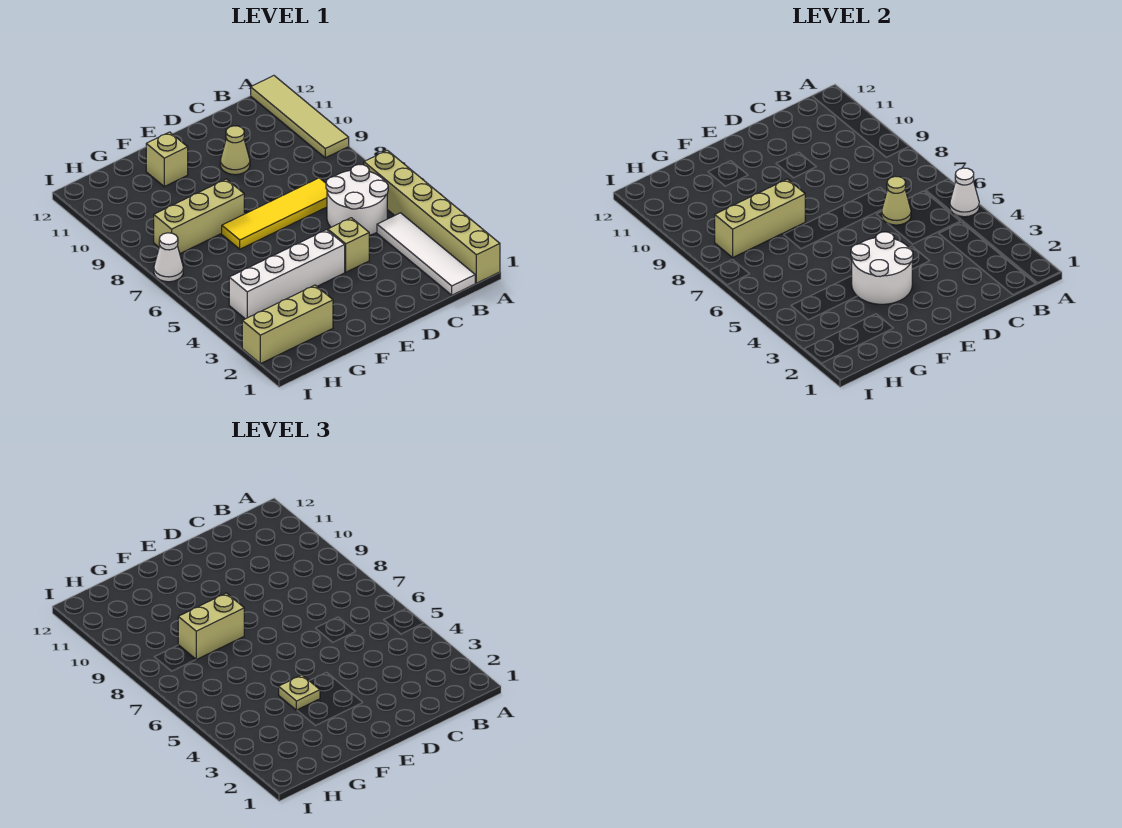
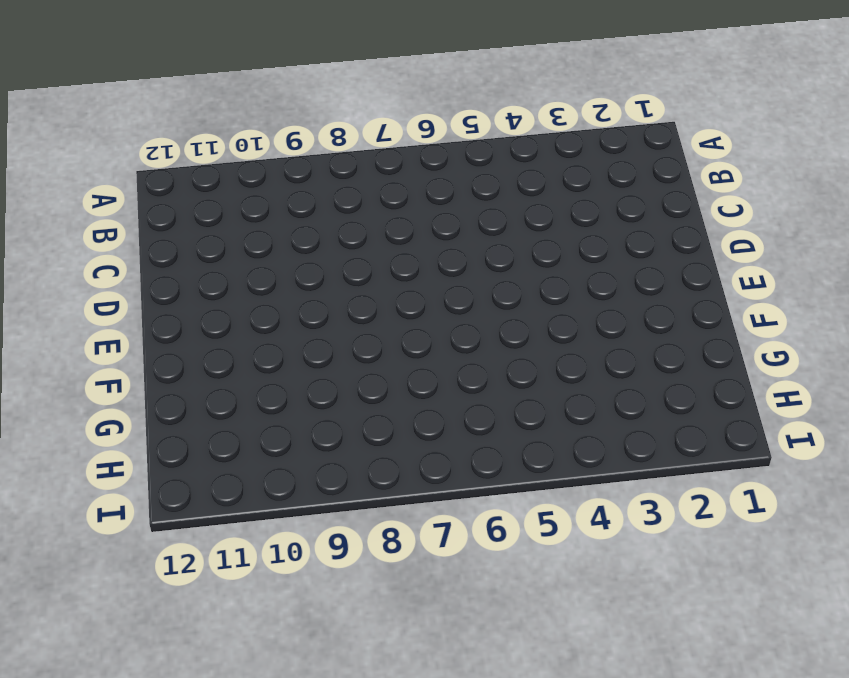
none -> tan brick A1:A6 level 1
none -> tan tile A9:A12 level 1
none -> white tile B1:B4 level 1

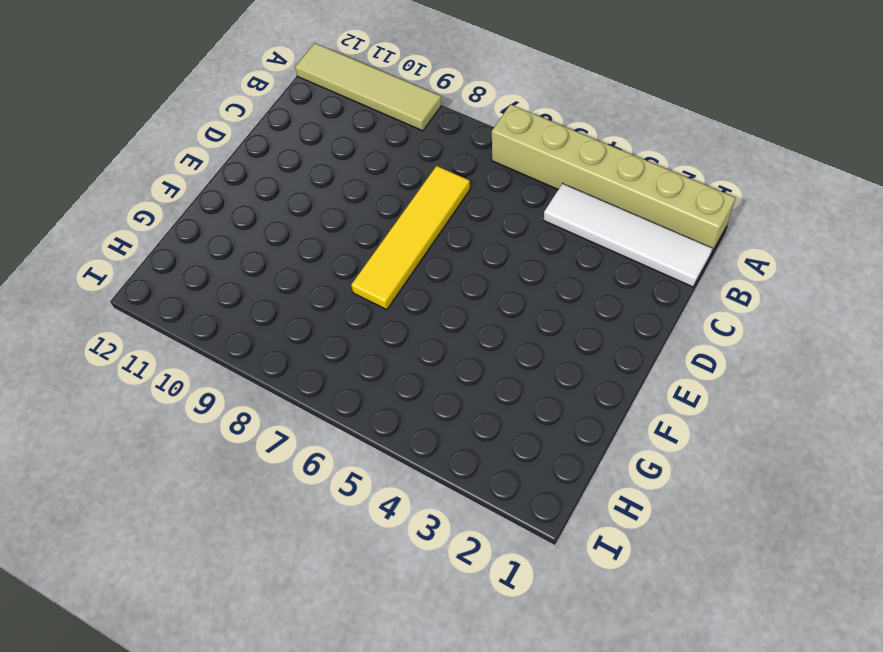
none -> white round brick B5:C6 level 1
none -> tan brick D4 level 1
none -> tan cone D10 level 1

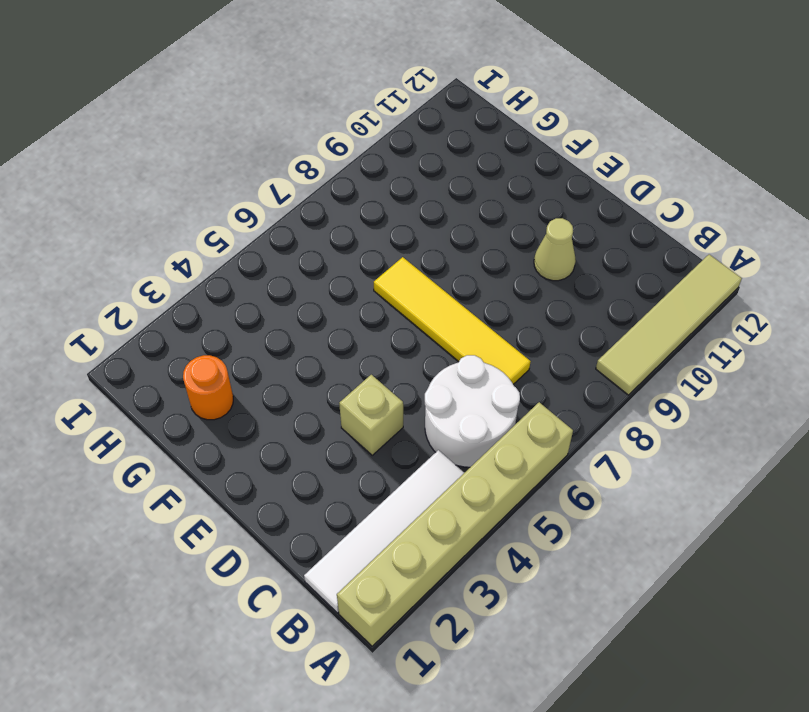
orange round brick G2 level 1 -> tan brick G2:I2 level 1
none -> white brick E4:H4 level 1
none -> tan brick F8:H8 level 1
none -> tan brick F11 level 1

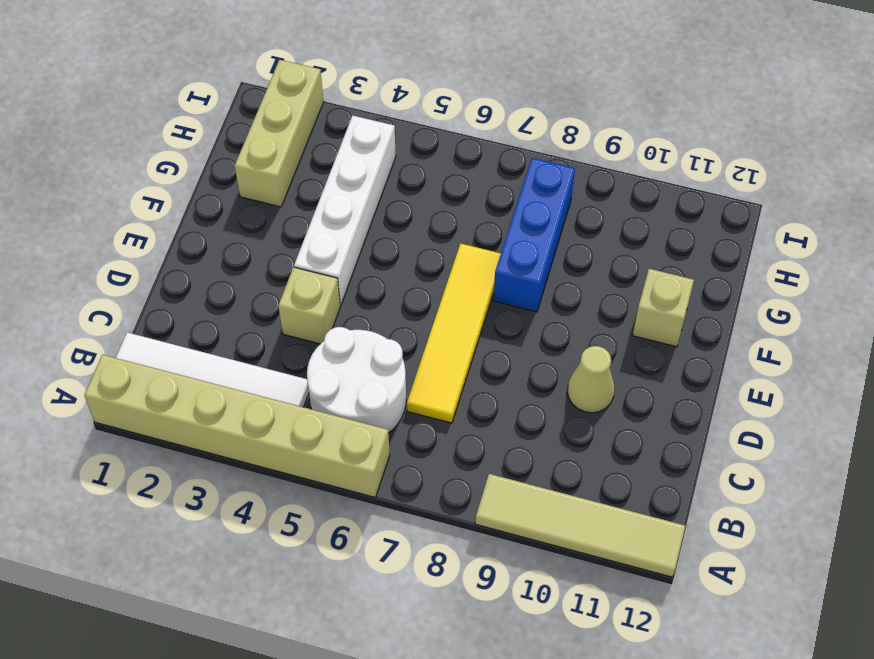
blue brick F8:H8 level 1 -> tan brick F8:H8 level 1
none -> white cone I7 level 1
none -> white cone A5 level 2
none -> tan cone C6 level 2

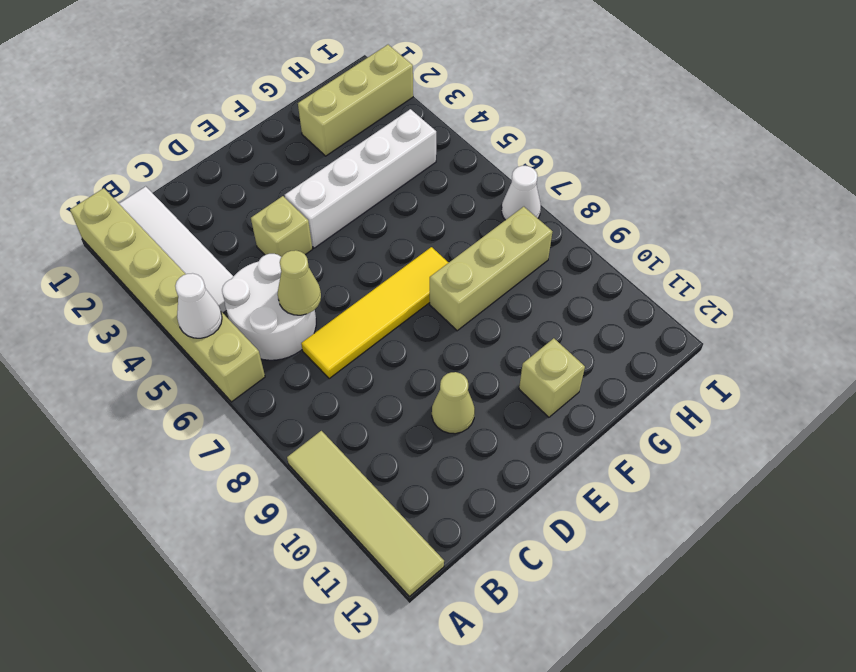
none -> white round brick E3:F4 level 2
none -> tan brick F8:H8 level 2
none -> tan plate F4 level 3

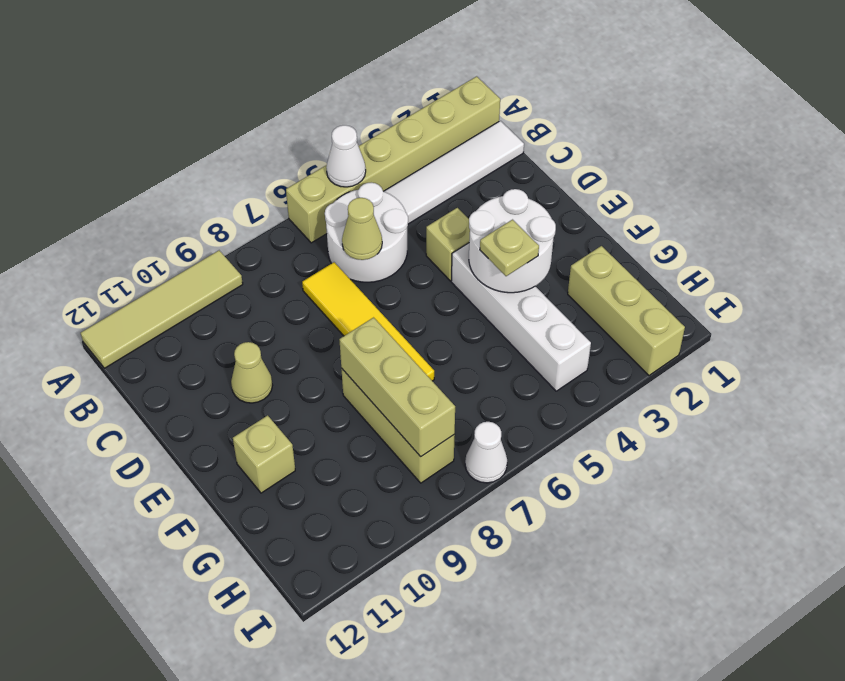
none -> tan brick F8:G8 level 3

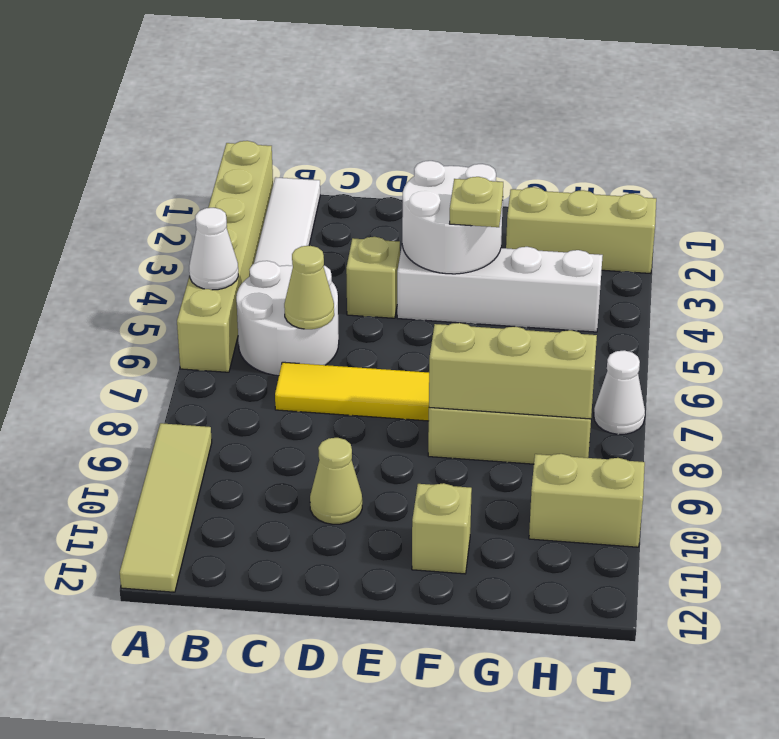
tan brick H10:I10 level 1 -> tan brick F8:G8 level 3

